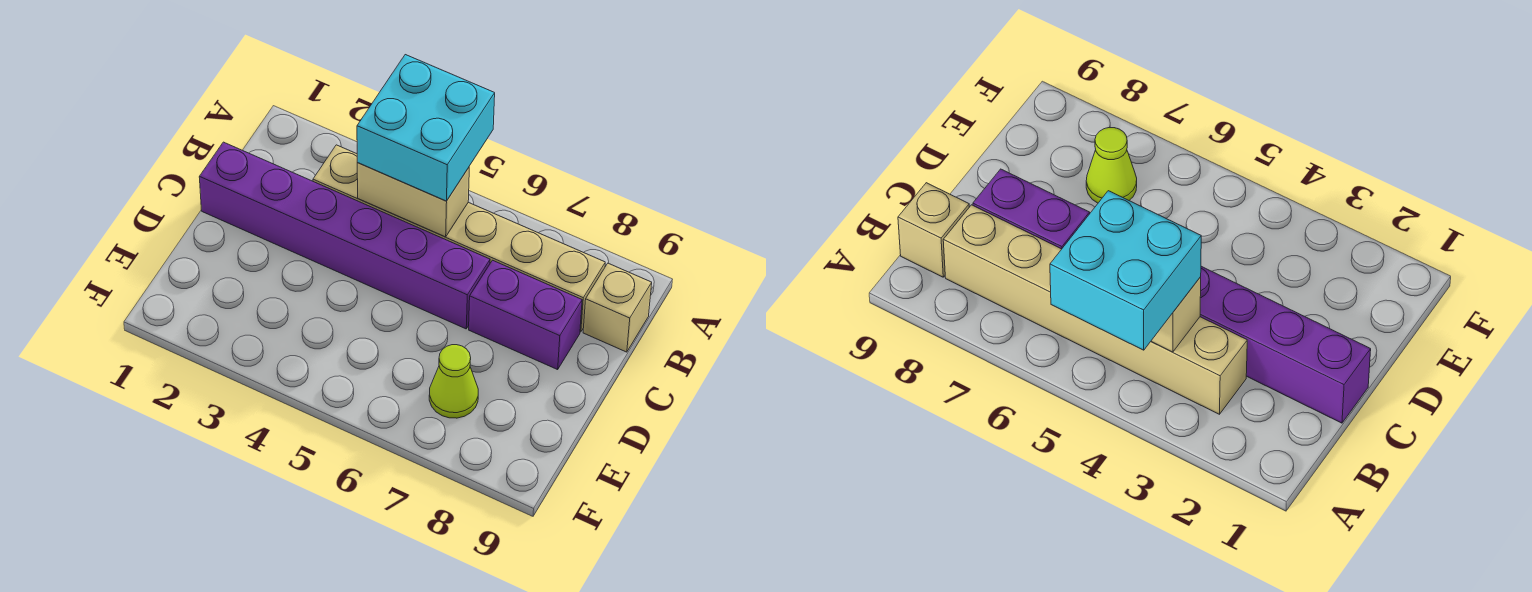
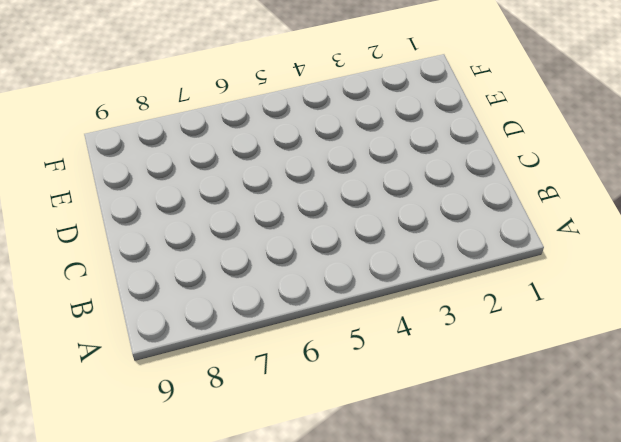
none -> tan brick B3:B8 level 1
none -> tan brick B9 level 1

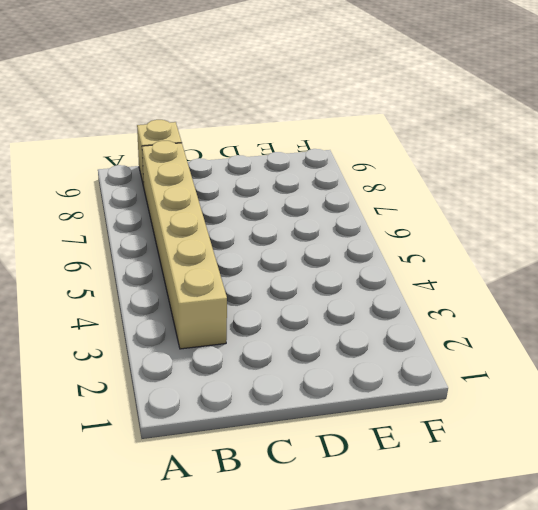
none -> purple brick C1:C6 level 1
none -> purple brick C7:C8 level 1

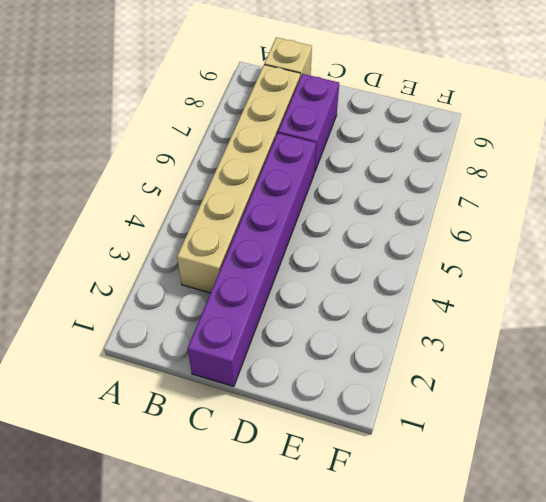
none -> lime cone E7 level 1
none -> tan brick B4:B5 level 2

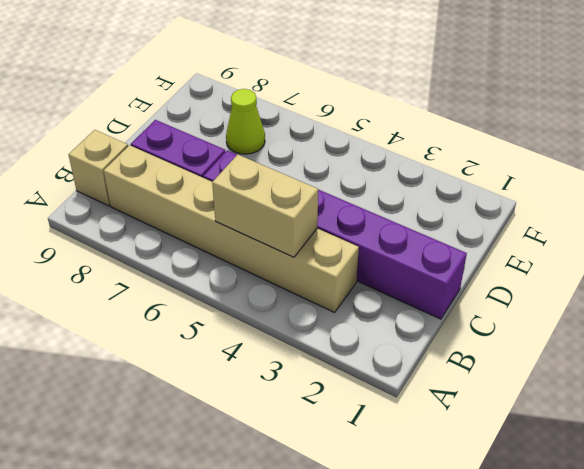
none -> cyan brick A4:B5 level 3

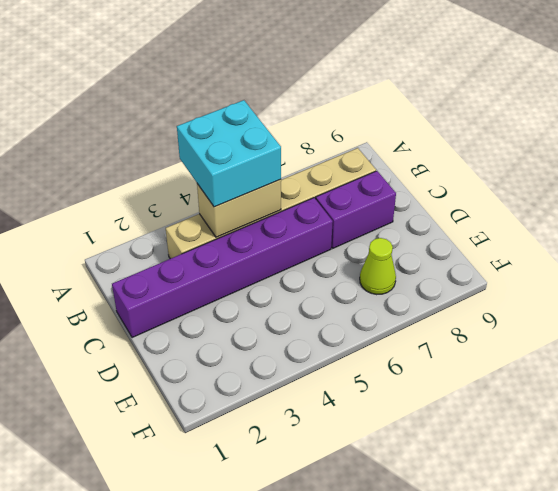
none -> tan brick B9 level 1

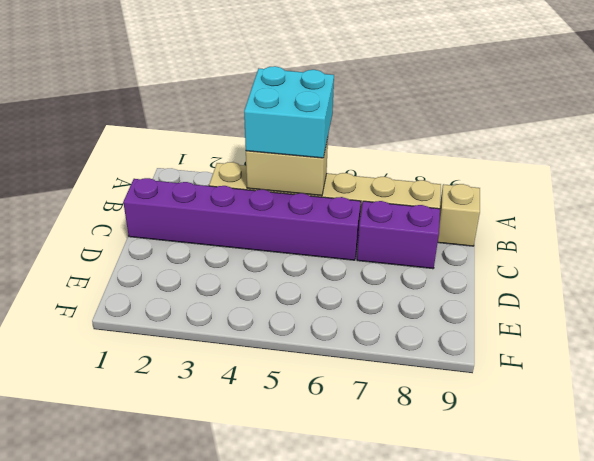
none -> lime cone E7 level 1

